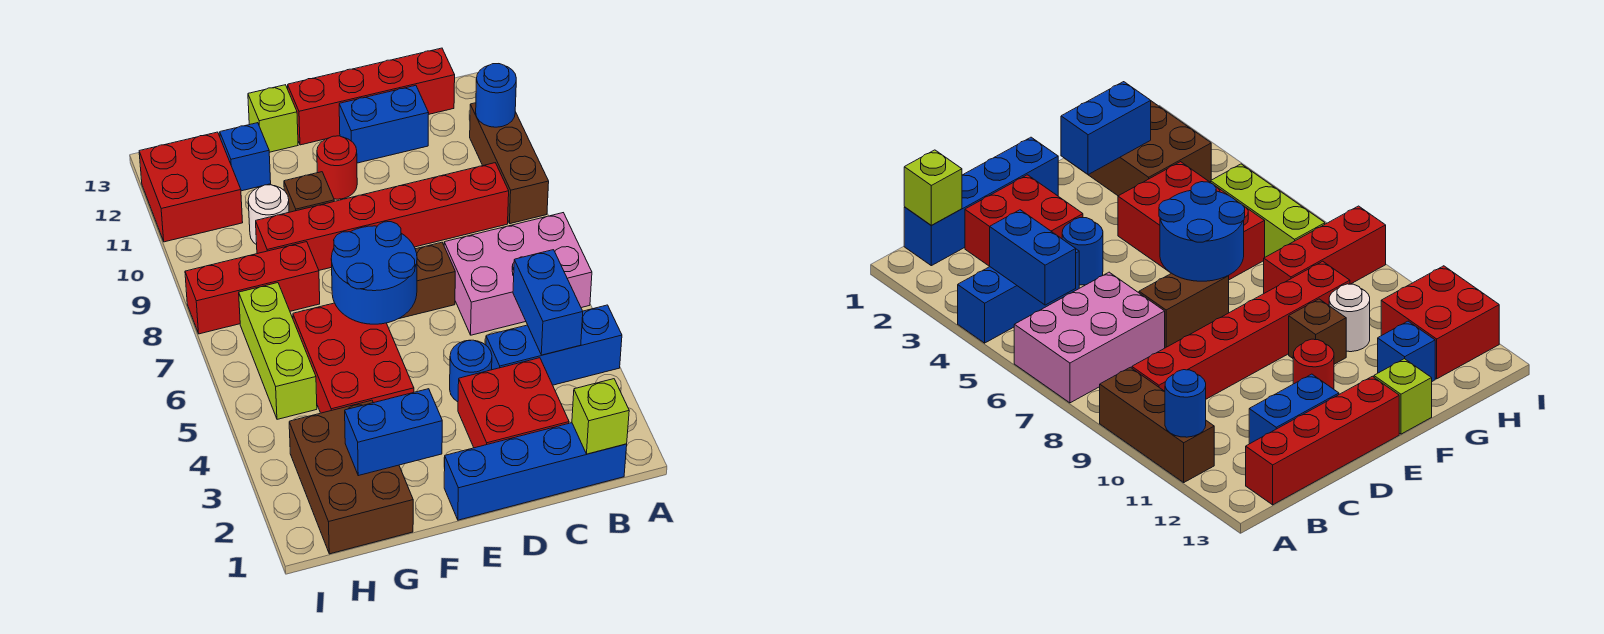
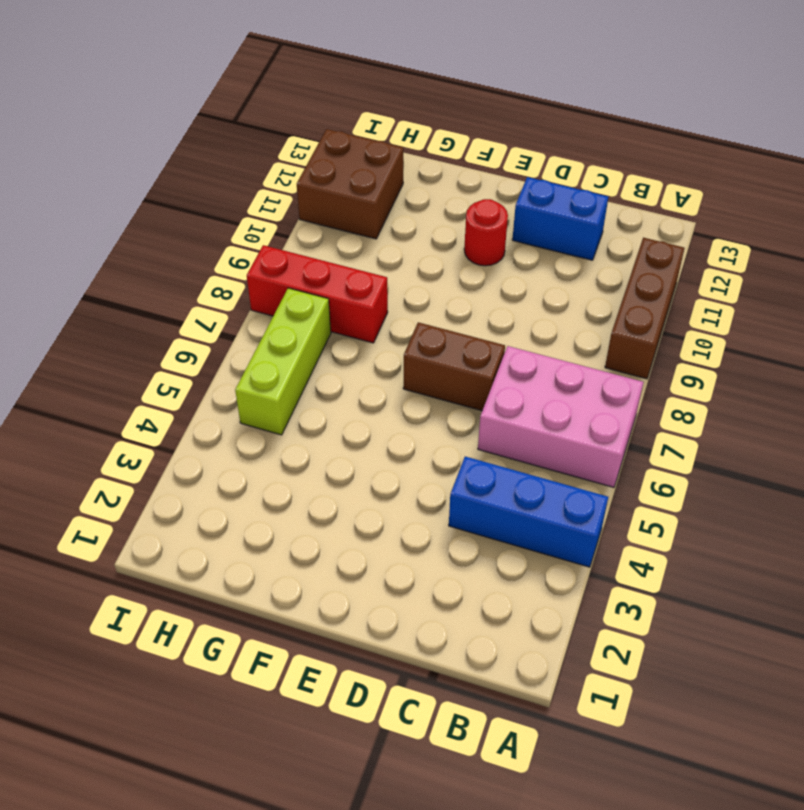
brown brick H11:I12 level 1 -> red brick H11:I12 level 1
none -> blue brick B1:E1 level 1
none -> red brick B9:G9 level 1
none -> red brick B13:E13 level 1

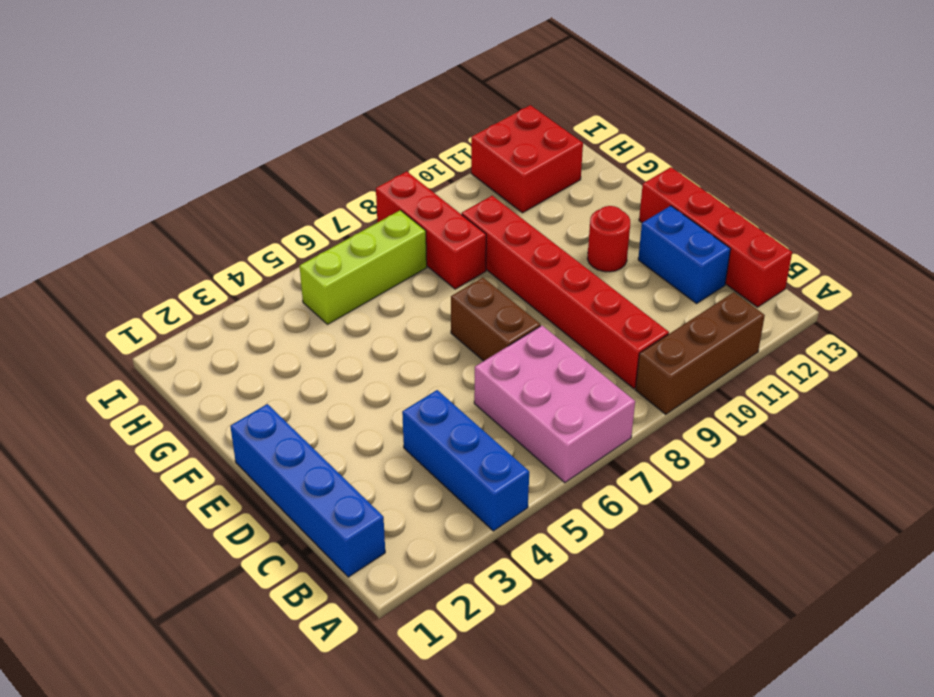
none -> red brick C2:D3 level 1
none -> blue round brick D4 level 1
none -> red brick F4:G6 level 1

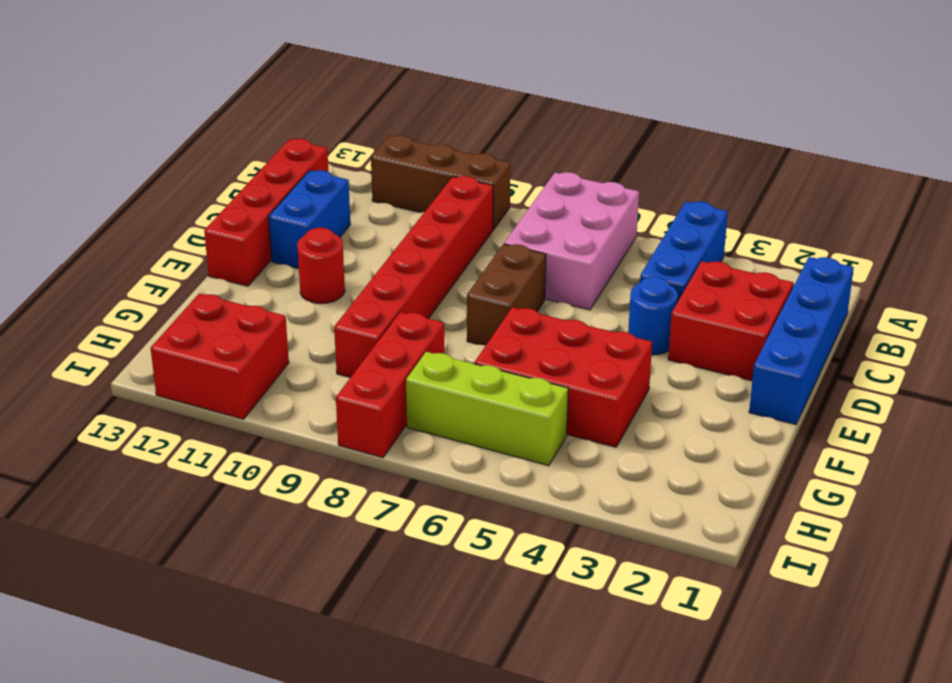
none -> brown brick F10 level 1
none -> lime brick F13 level 1
none -> brown brick G1:H3 level 1

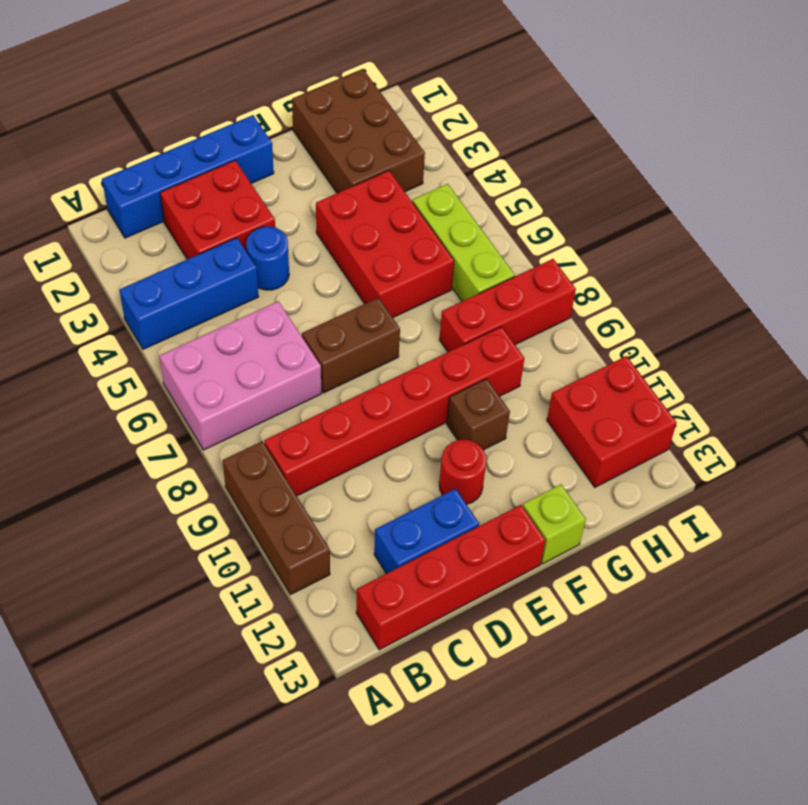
none -> white round brick G10 level 1
none -> blue brick G12 level 1
none -> blue round brick A11 level 2

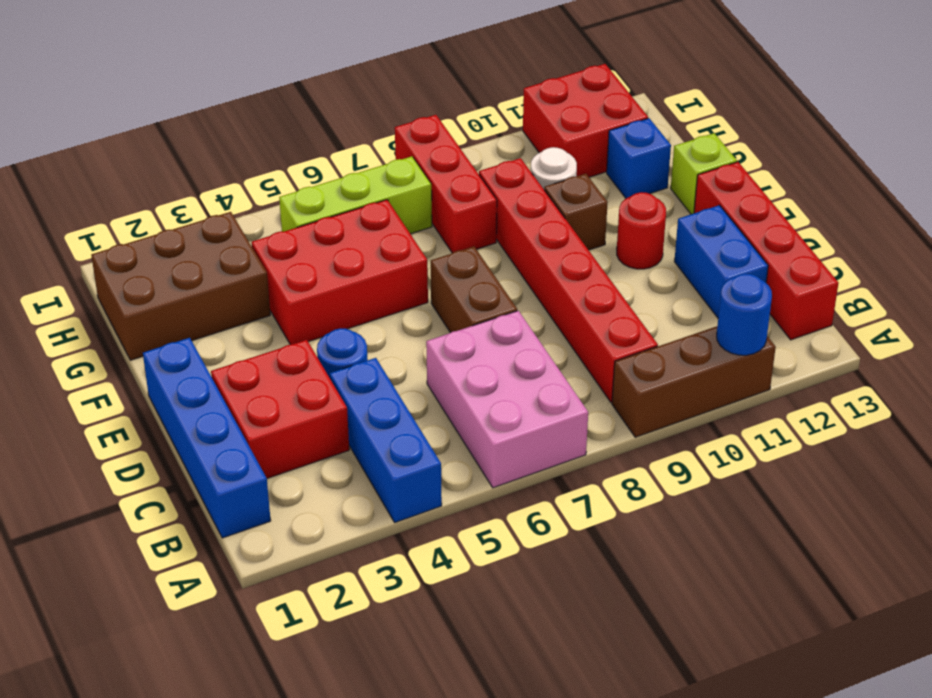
none -> lime brick B1 level 2
none -> blue brick B4:B5 level 2
none -> blue round brick E6:F7 level 2

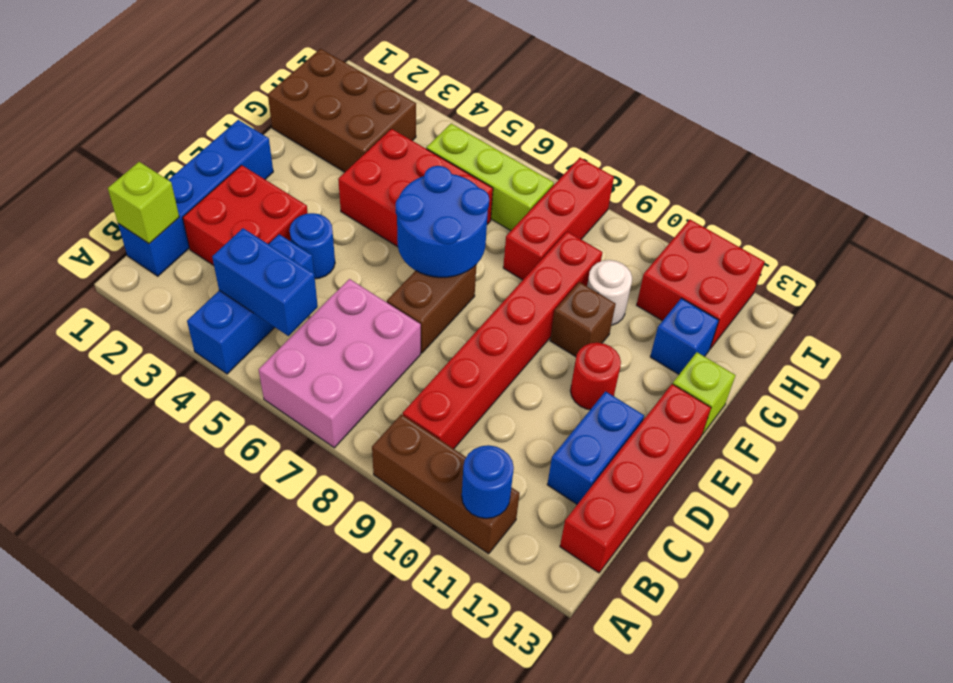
none -> blue brick F2:G2 level 2

